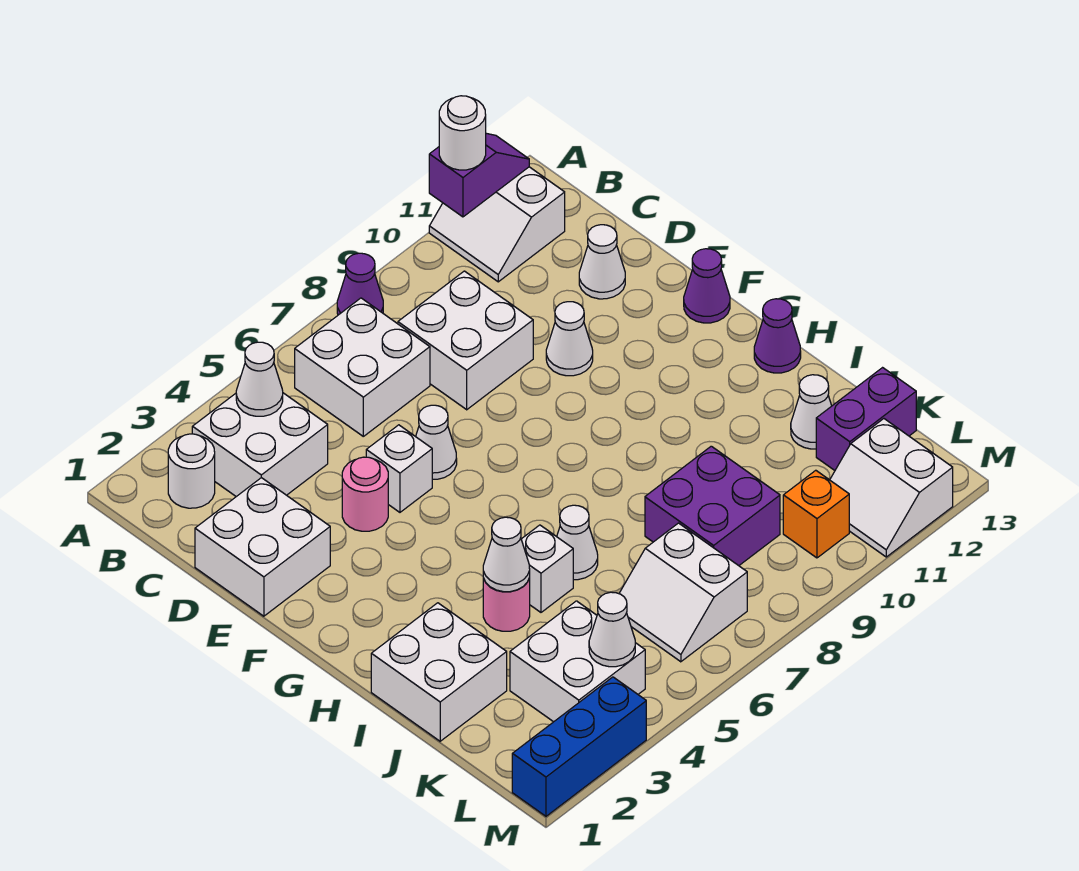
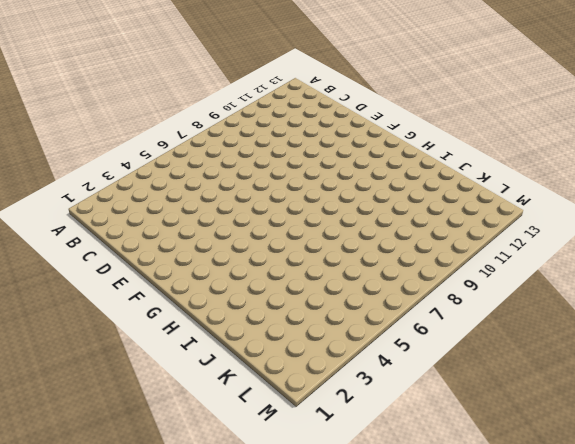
none -> purple cone A8 level 1
none -> white slope A11:B12 level 1 top 12
none -> white round brick B2 level 1
none -> white brick B3:C4 level 1

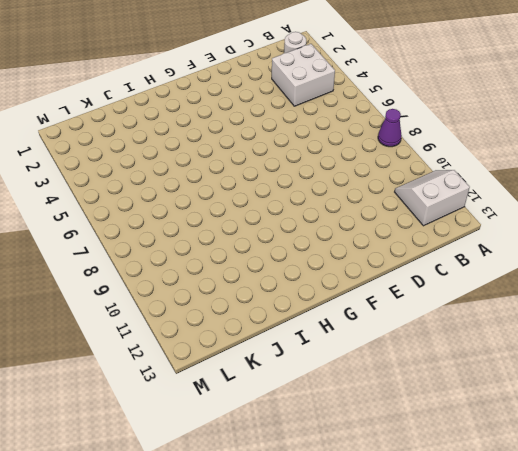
none -> white brick B6:C7 level 1
none -> white brick C8:D9 level 1
none -> white brick D1:E2 level 1
none -> white cone D12 level 1

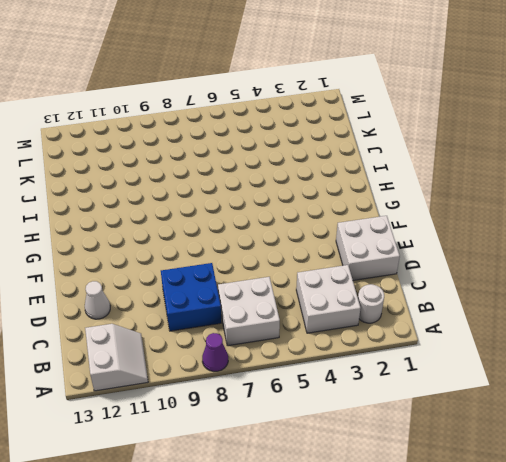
blue brick C8:D9 level 1 -> white brick C8:D9 level 1
none -> pink round brick E4 level 1
none -> white brick E5 level 1
none -> white cone E6 level 1
none -> white cone E10 level 1

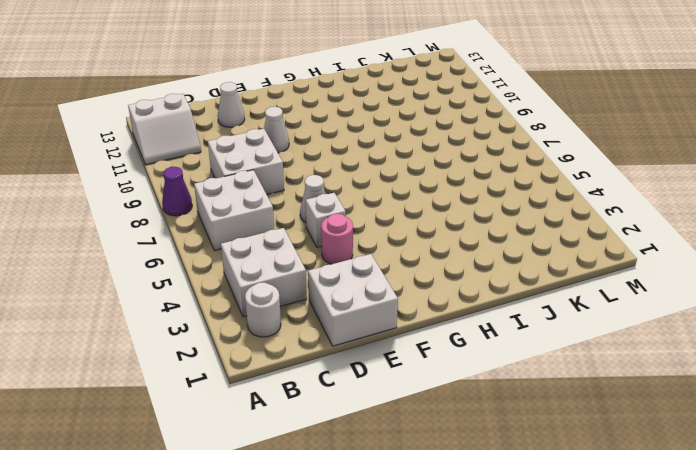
none -> purple cone F13 level 1
none -> purple cone H13 level 1
none -> white brick I1:J2 level 1
none -> pink round brick I4 level 1

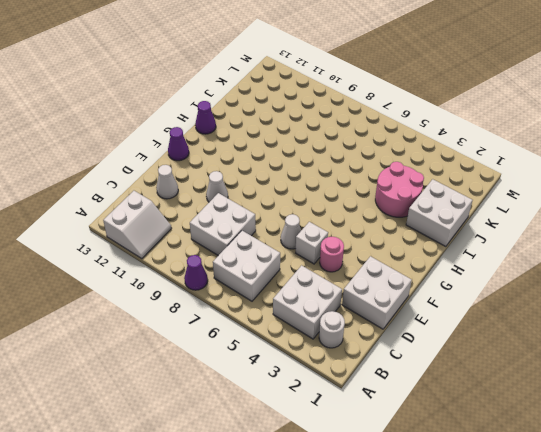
pink round brick I3:J4 level 1 -> pink round brick I4 level 1
none -> white brick I5 level 1
none -> white cone I6 level 1
none -> purple brick J8:K9 level 1
none -> white cone J12 level 1

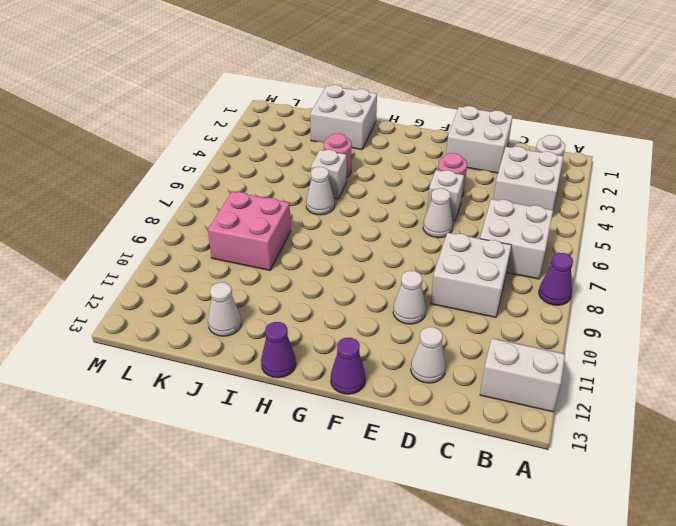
pink brick J8:K9 level 1 -> purple brick J8:K9 level 1
none -> white brick K3:L4 level 1
none -> white slope K6:L7 level 1 top 7
none -> purple brick K12:K13 level 1
none -> orange brick L10 level 1

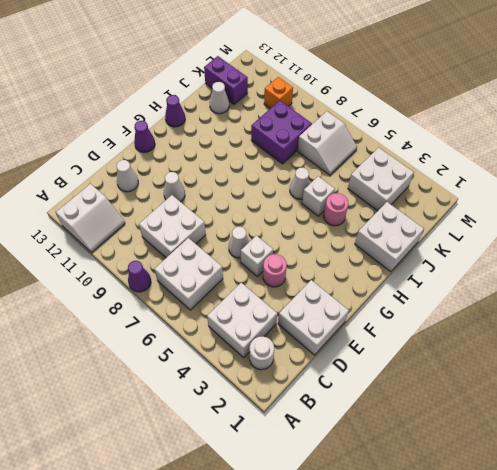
none -> white slope L11:M12 level 1 top 12
none -> blue brick M1:M3 level 1
none -> purple slope A11:A12 level 2 top 11
none -> white cone B4 level 2

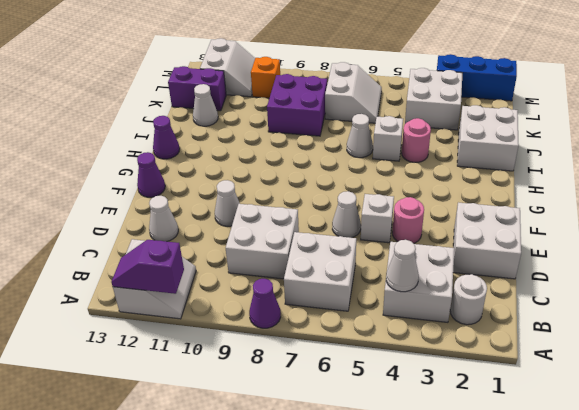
none -> white cone I4 level 2
none -> white cone L4 level 2
none -> white round brick A11 level 3

